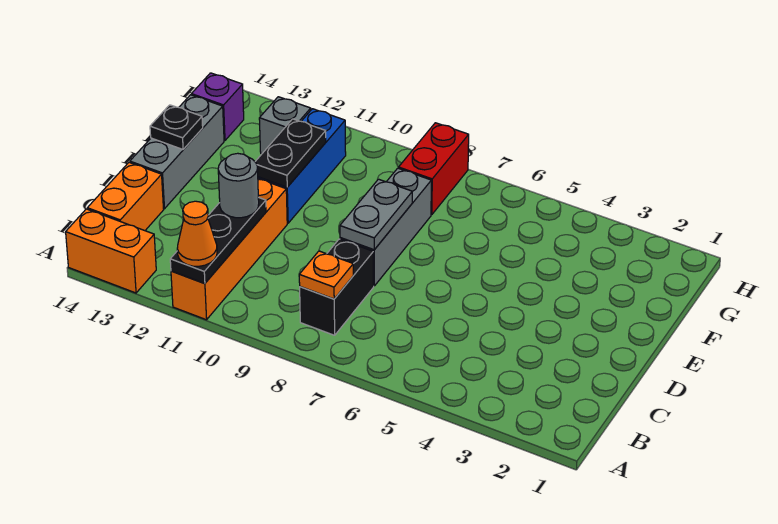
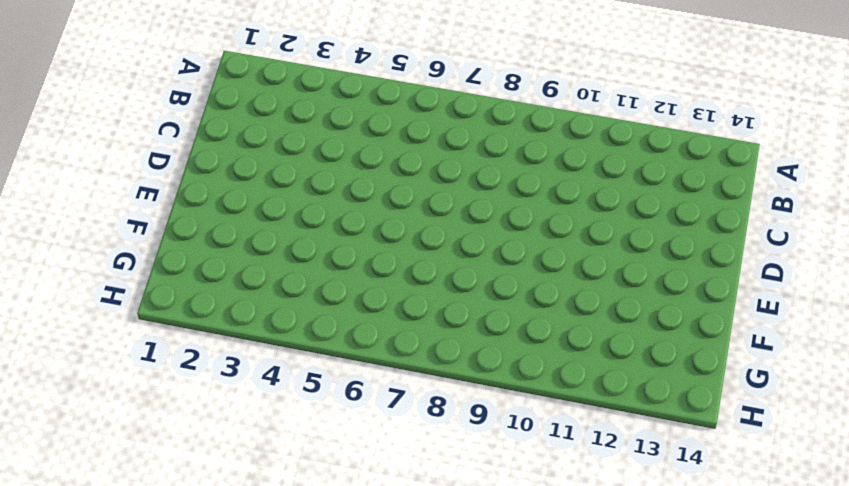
none -> orange brick A11:D11 level 1
none -> orange brick A13:A14 level 1
none -> black brick B8:C8 level 1

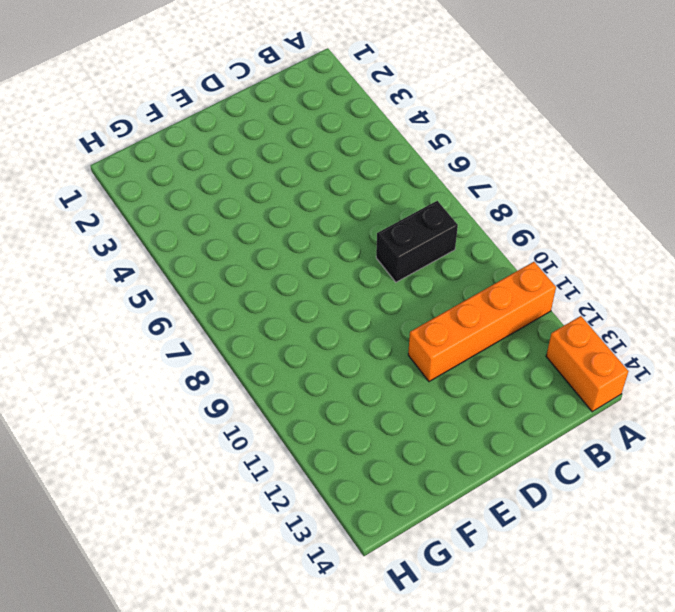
none -> orange brick B14:C14 level 1
none -> grey brick D8:F8 level 1
none -> grey brick D14:F14 level 1

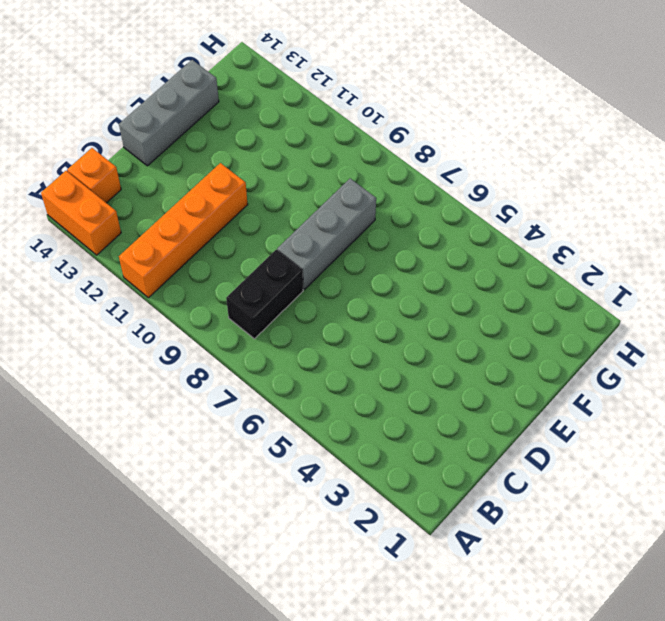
orange brick B14 level 1 -> orange brick B14:C14 level 1
none -> blue brick E11:G11 level 1
none -> red brick G8:H8 level 1
none -> grey brick G12 level 1

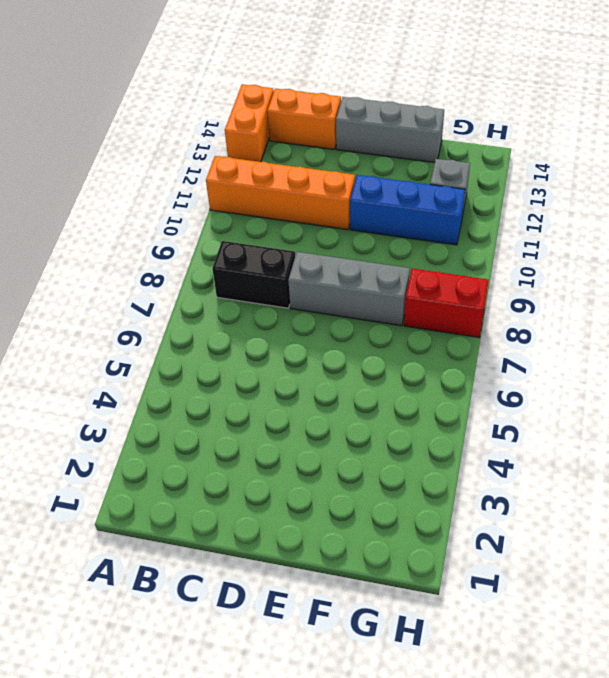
none -> purple brick G14 level 1
none -> black plate A11:C11 level 2
none -> orange plate B8 level 2

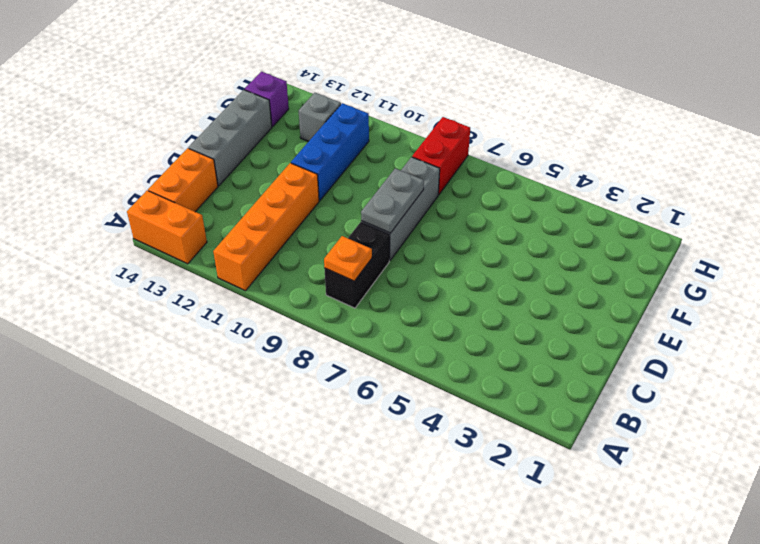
none -> black plate A11:C11 level 2
none -> black plate E11:F11 level 2
none -> black plate E14 level 2

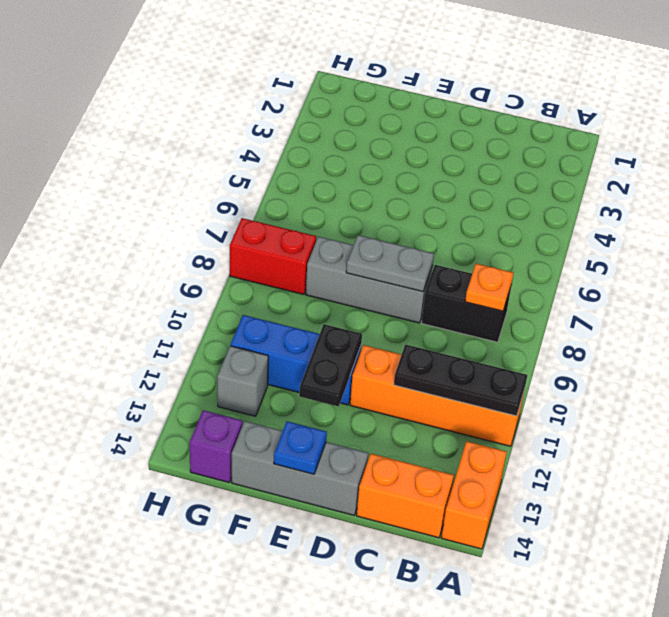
black plate E11:E12 level 2 -> black plate E11:F11 level 2
blue plate E14 level 2 -> black plate E14 level 2
none -> orange cone A11 level 3
none -> grey round brick C11 level 3

